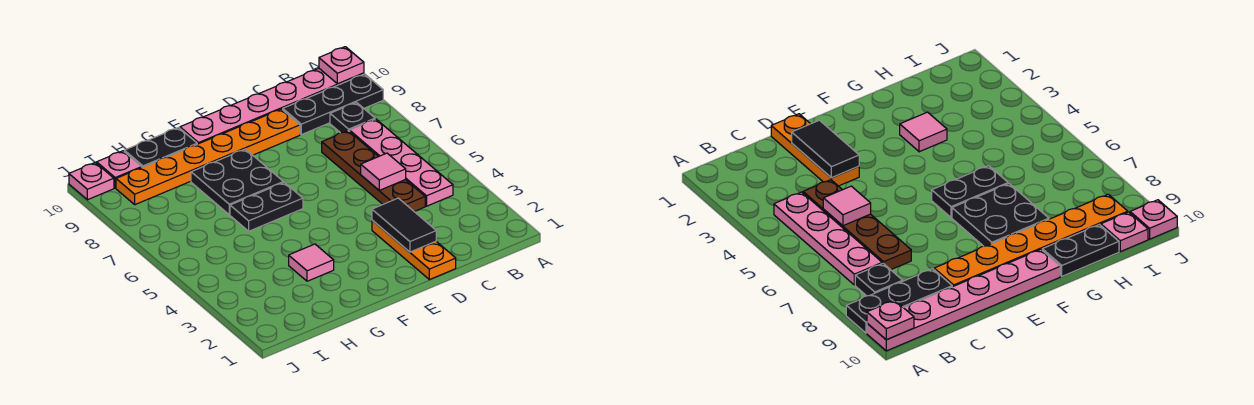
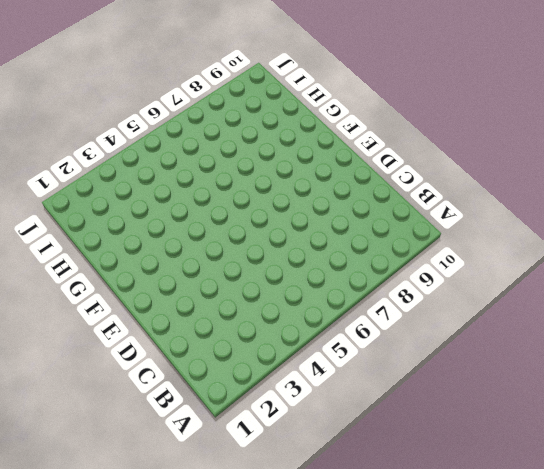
none -> black plate A9:C9 level 1
none -> pink plate A10:F10 level 1
none -> pink plate B4:B7 level 1

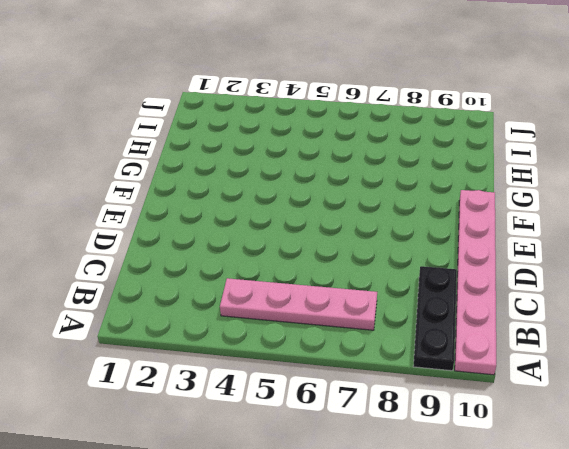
none -> black plate B8 level 1
none -> brown plate C4:C7 level 1
none -> orange plate D1:D3 level 1

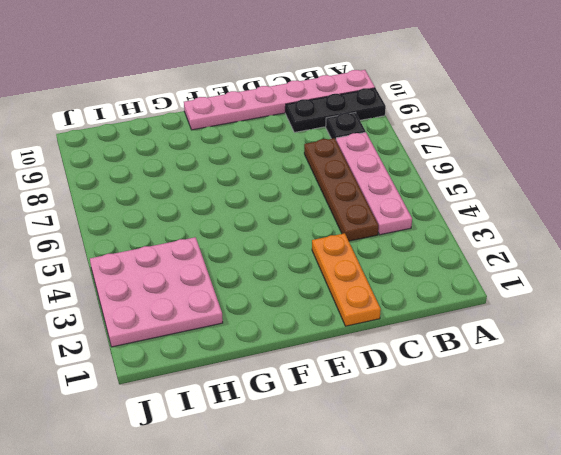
pink plate H2:J4 level 1 -> none
none -> orange plate D9:I9 level 1
none -> black plate F6:G6 level 1
none -> black plate F7:G8 level 1

